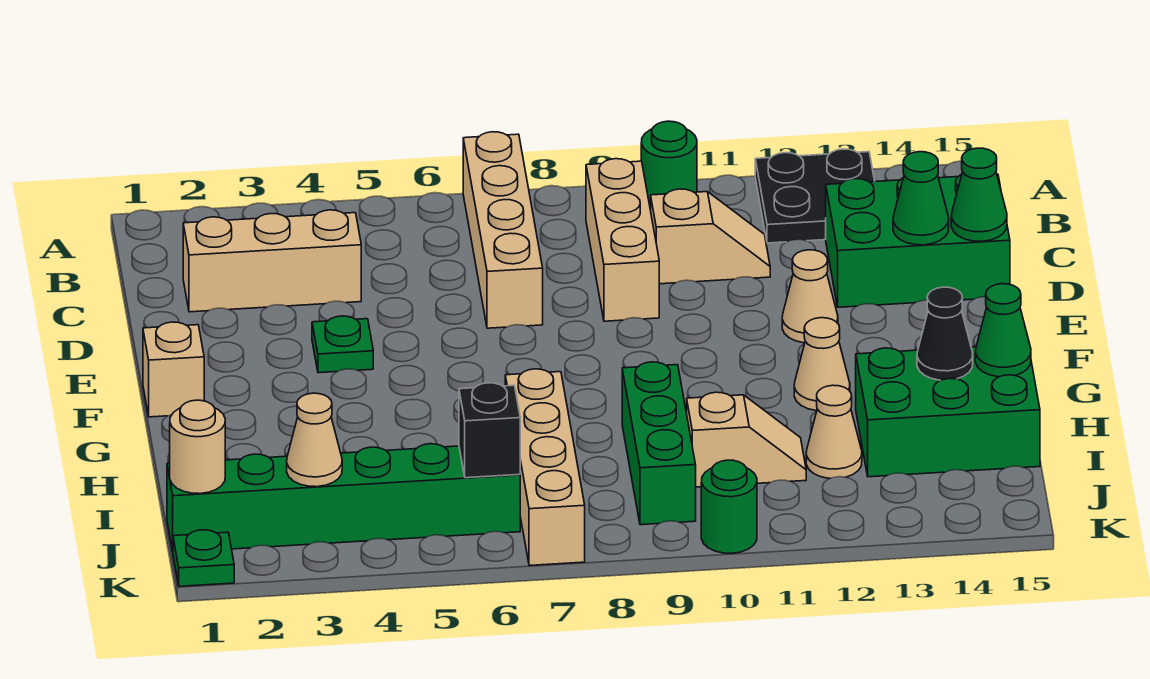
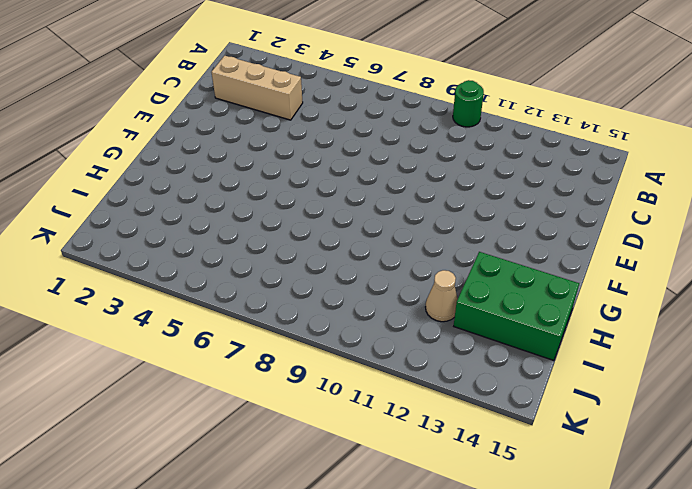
none -> tan brick A7:D7 level 1
none -> black plate A12:B13 level 1
none -> tan brick B9:D9 level 1

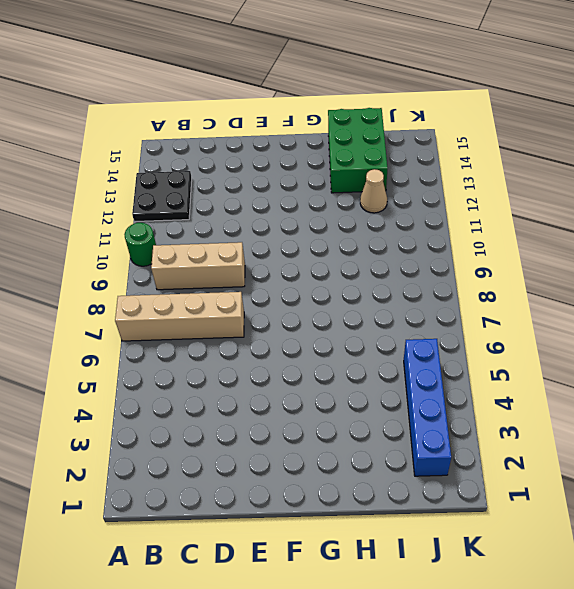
blue brick J2:J5 level 1 -> green brick J1:J6 level 1
none -> tan brick C2:C4 level 1
none -> tan slope C10:C11 level 1 top 10
none -> green brick C13:D15 level 1

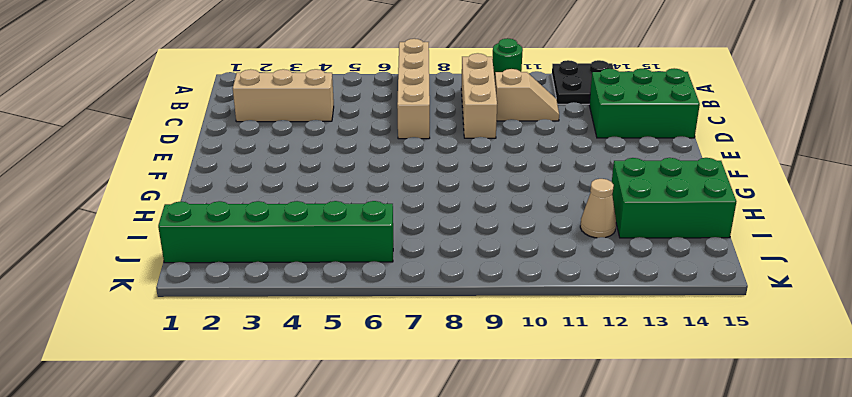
none -> green plate E4 level 1
none -> tan cone E12 level 1
none -> tan brick F1 level 1

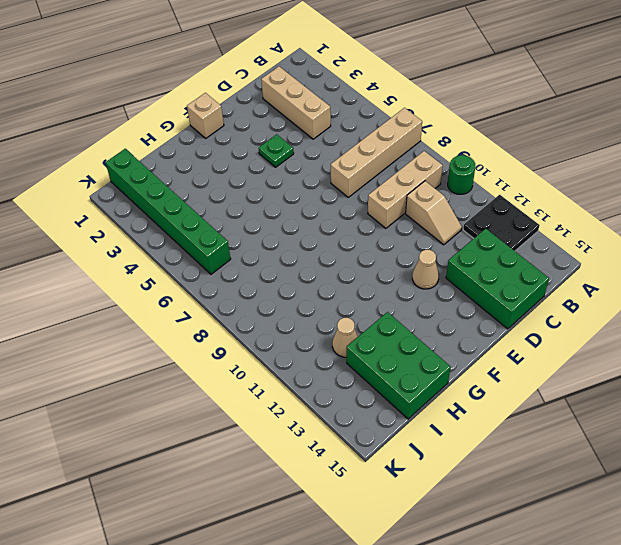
none -> tan cone G12 level 1
none -> tan brick H7:K7 level 1
none -> green brick H9:J9 level 1

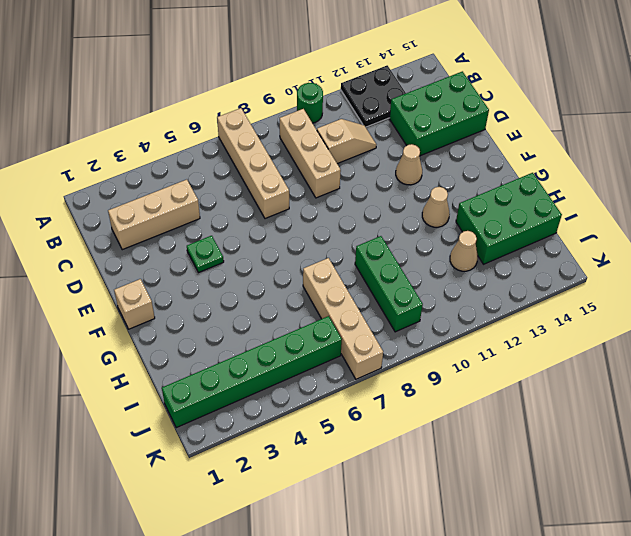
none -> tan slope I10:I11 level 1 top 10
none -> green plate K1 level 1
none -> green round brick K10 level 1

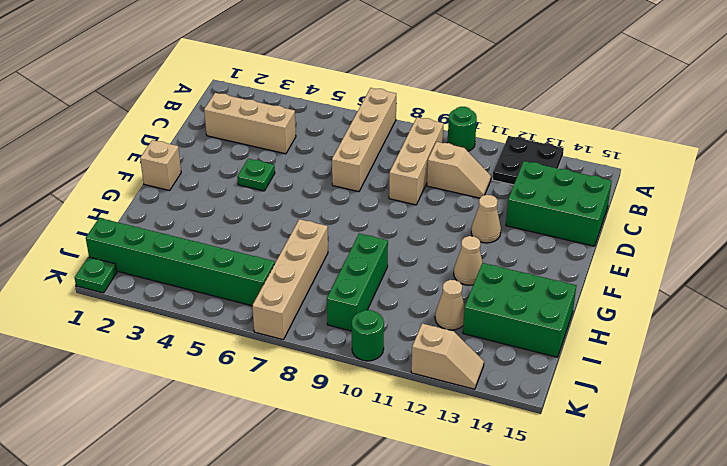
tan slope K12:K13 level 1 top 12 -> tan slope I10:I11 level 1 top 10
none -> green cone D14 level 2
none -> green cone D15 level 2
none -> black cone H14 level 2

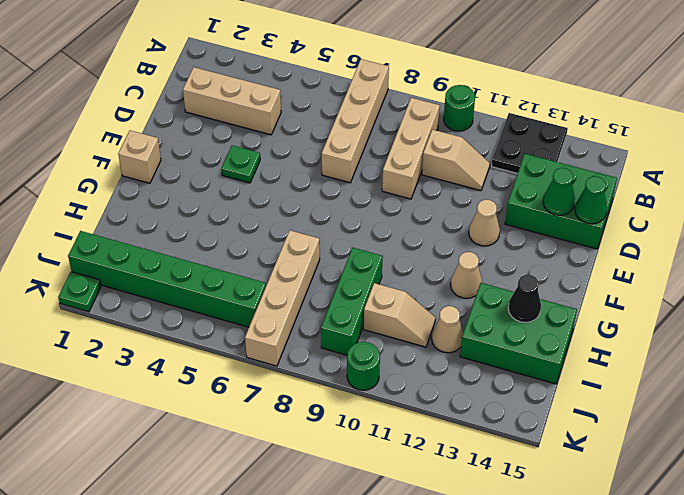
none -> green cone H15 level 2
none -> tan round brick J1 level 2
none -> tan cone J3 level 2

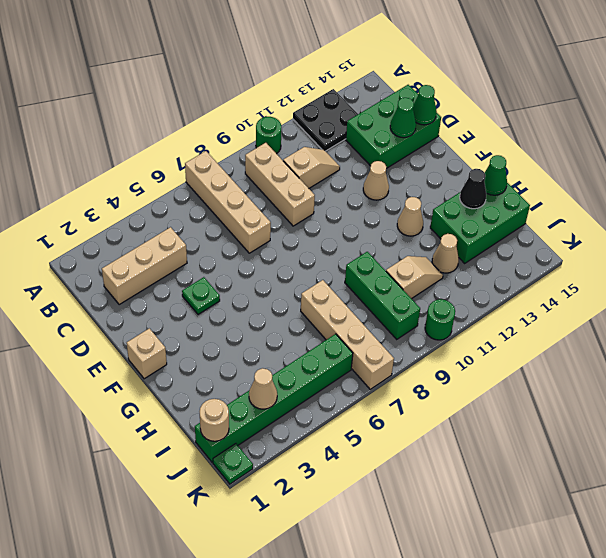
none -> black brick J6 level 2

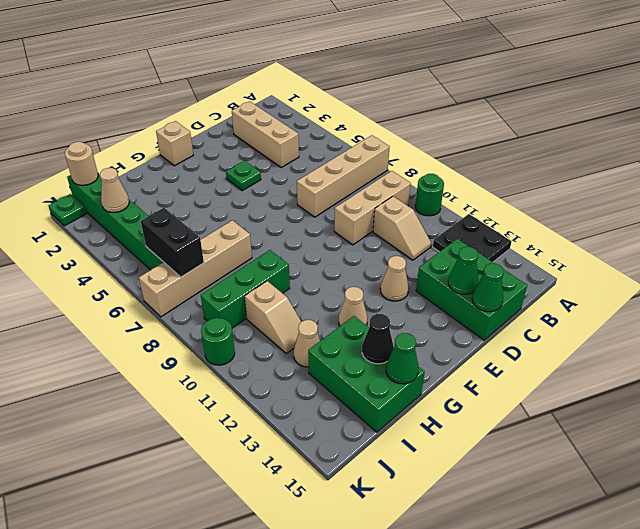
black brick J6:J7 level 2 -> black brick J6 level 2

